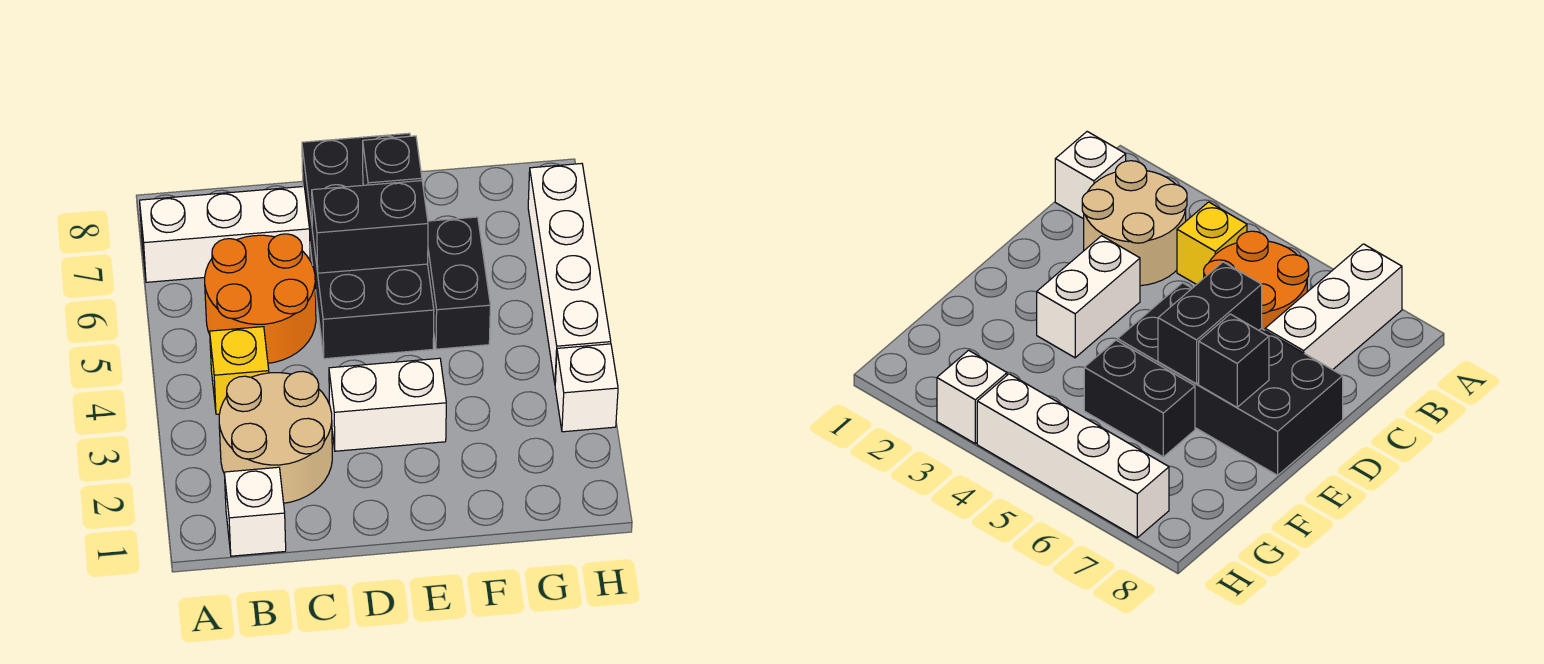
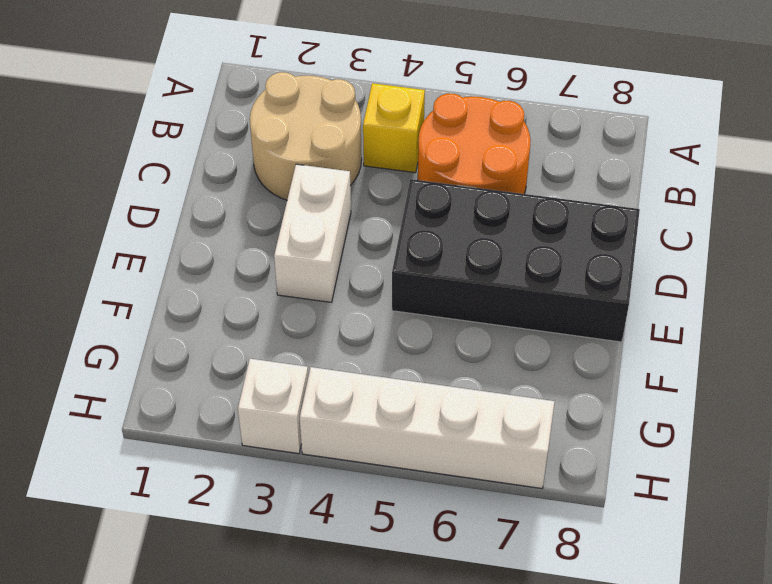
none -> white brick A7:C7 level 1
none -> white brick B1 level 1
none -> black brick F5:F6 level 1

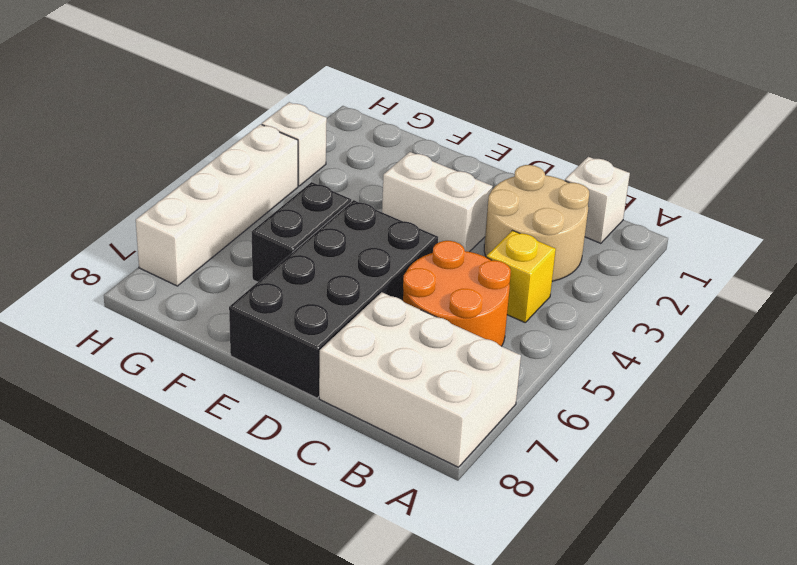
white brick A7:C8 level 1 -> white brick A7:C7 level 1
none -> black brick D6:E6 level 2
none -> black brick E7 level 2

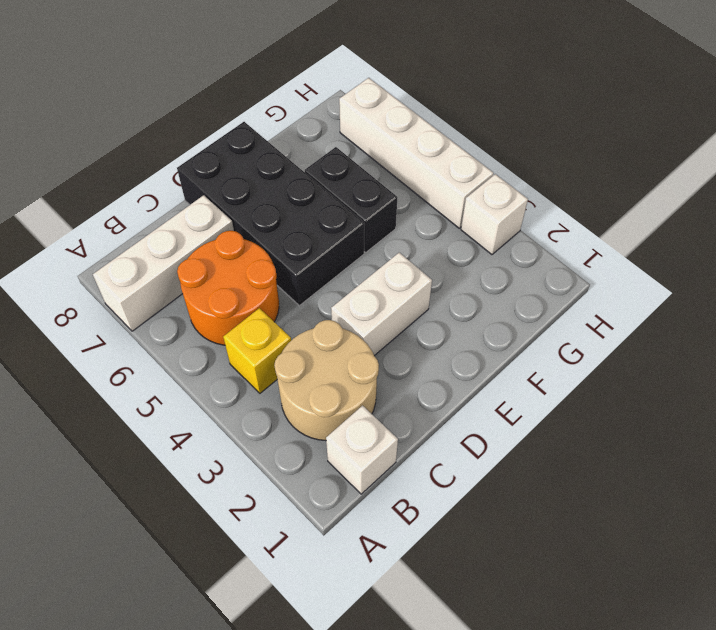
none -> black brick D6:E6 level 2
none -> black brick E7 level 2

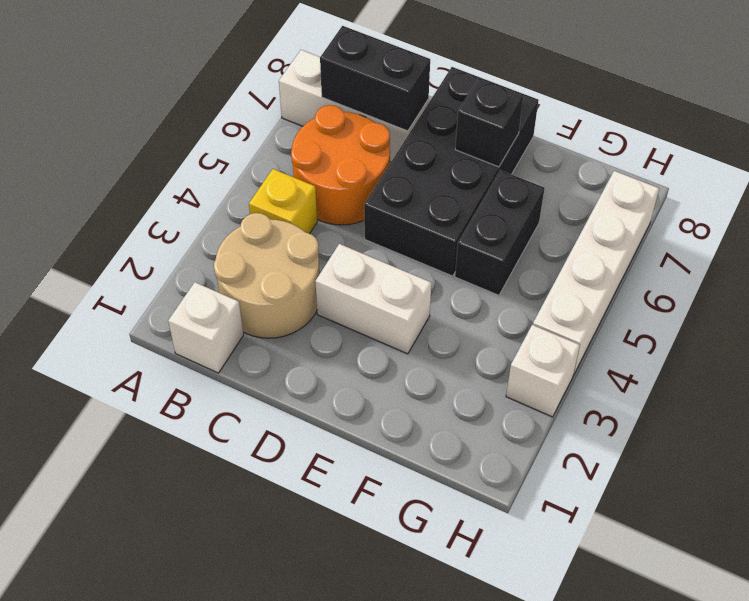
black brick B7:C7 level 2 -> black brick D6:E6 level 2

